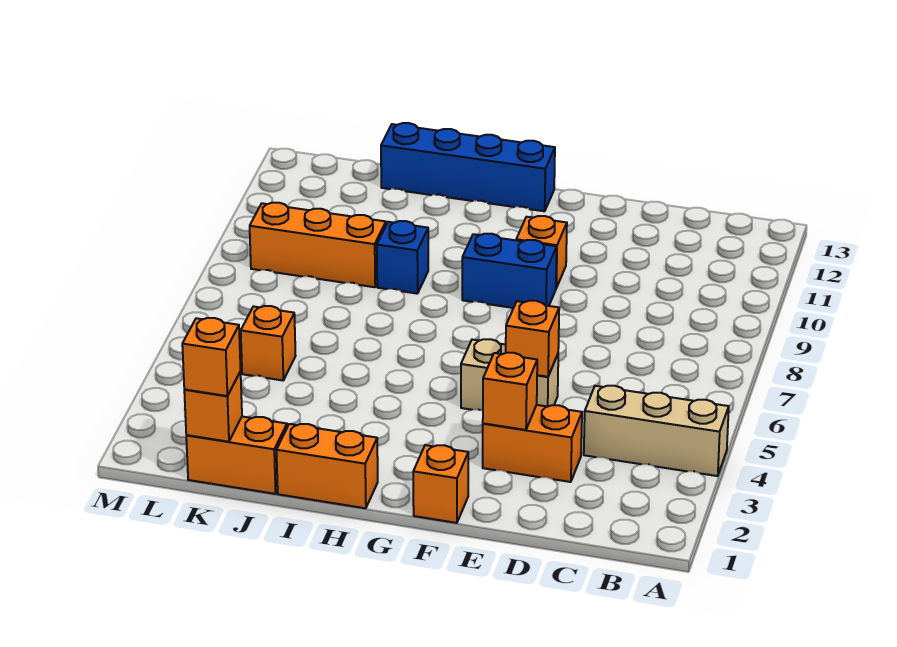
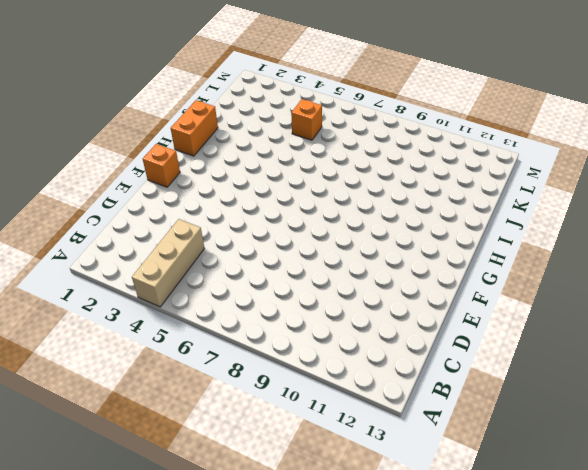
none -> orange brick D3:E3 level 1
none -> tan brick E5:F5 level 1
none -> blue brick F9:G9 level 1

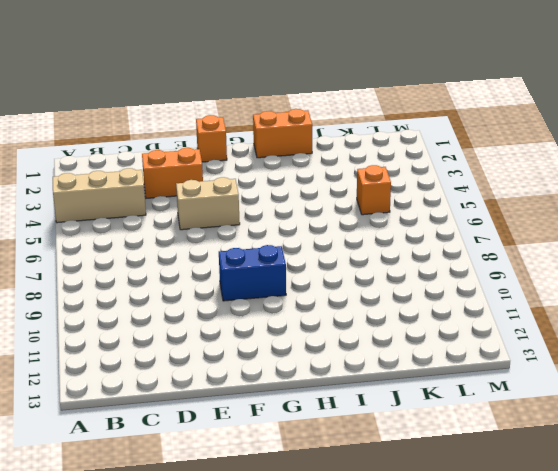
none -> orange brick F10 level 1
none -> blue brick G13:J13 level 1
none -> blue brick I9 level 1

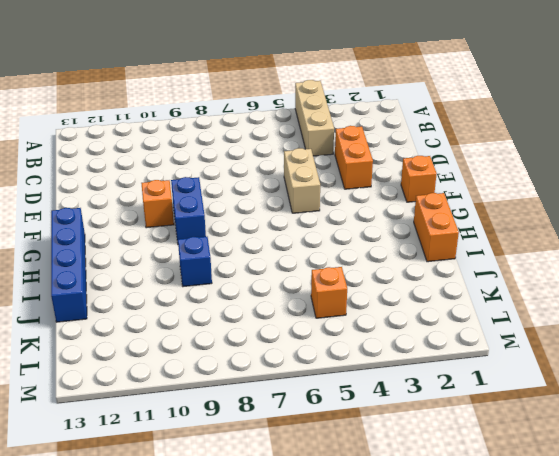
none -> orange brick J1:K1 level 1
none -> orange brick J9:L9 level 1
none -> orange brick E3 level 2

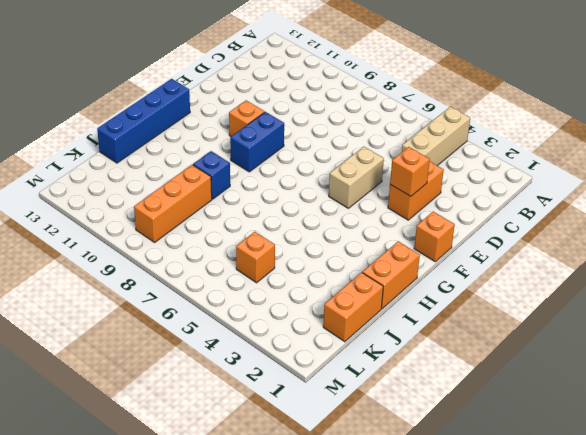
none -> orange brick E5 level 2
none -> orange brick K1 level 2
none -> orange brick K1 level 3

